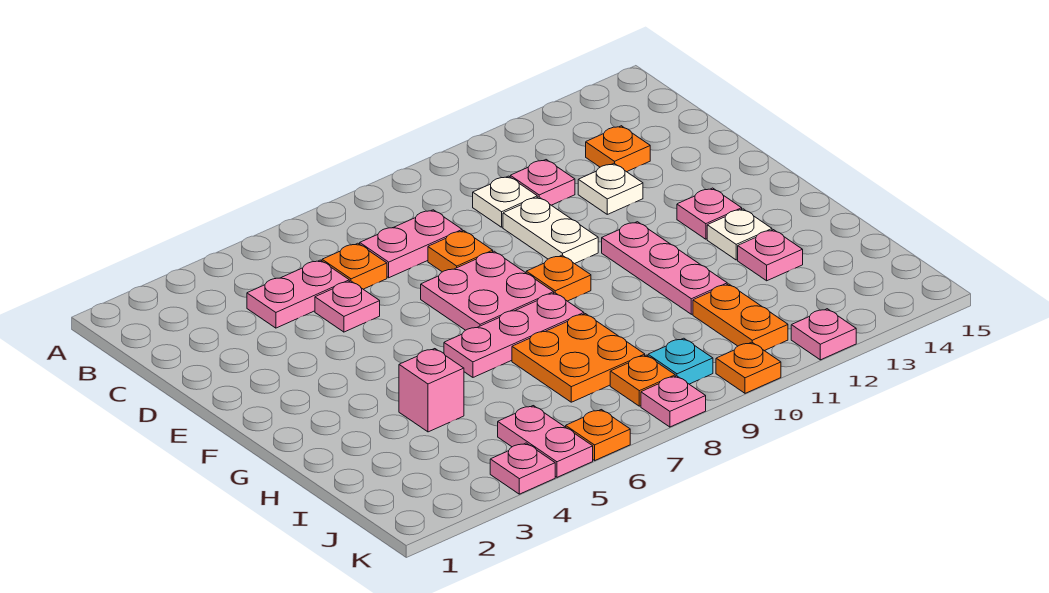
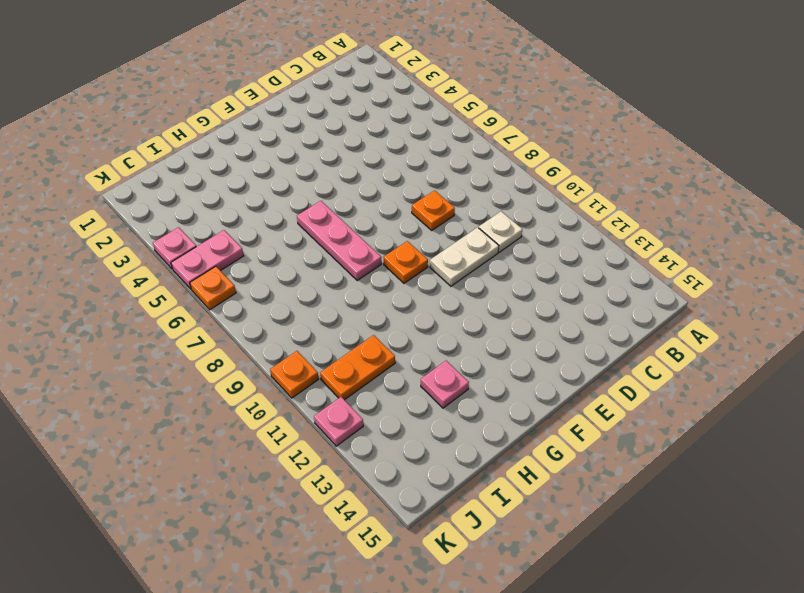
none -> pink plate C4:C5 level 1
none -> orange plate C6 level 1
none -> pink plate C7:C8 level 1

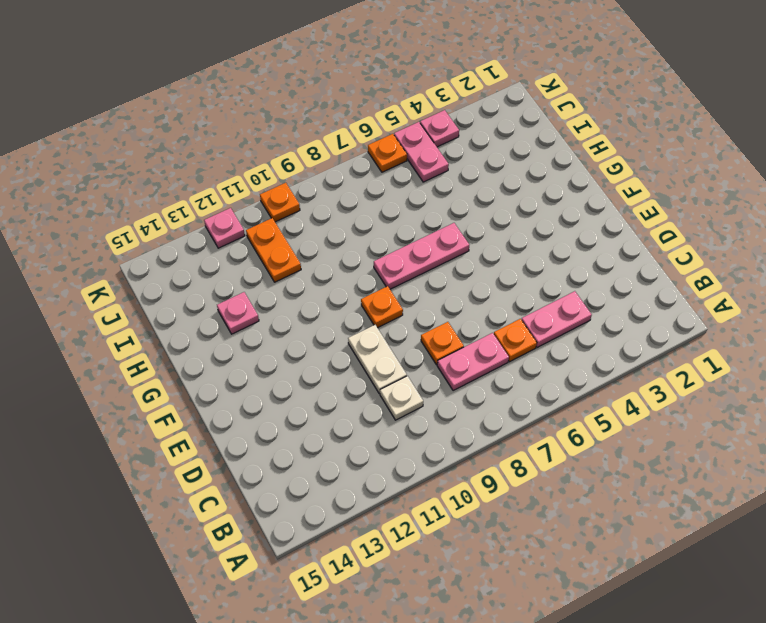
none -> pink plate C11 level 1
none -> orange plate C13 level 1
none -> pink plate D5 level 1

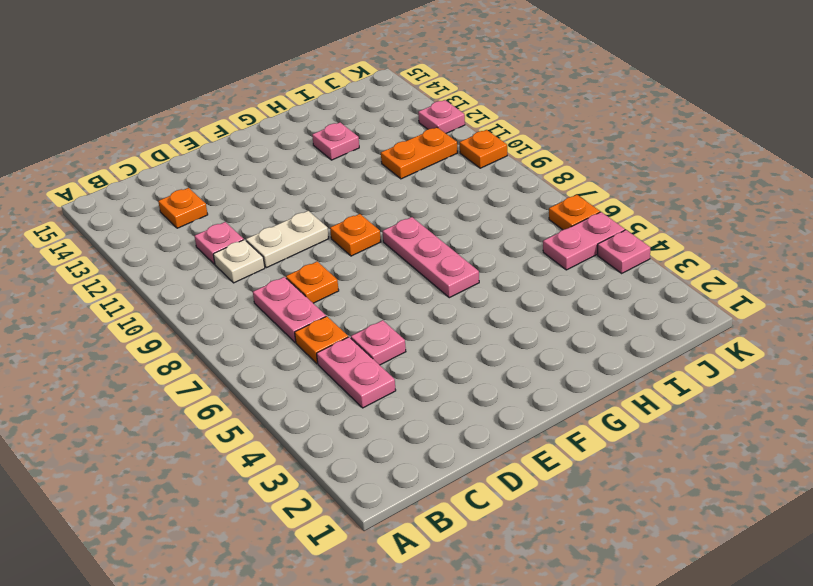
none -> white plate D12 level 1
none -> pink plate E7:F8 level 1
none -> pink plate F11:H11 level 1

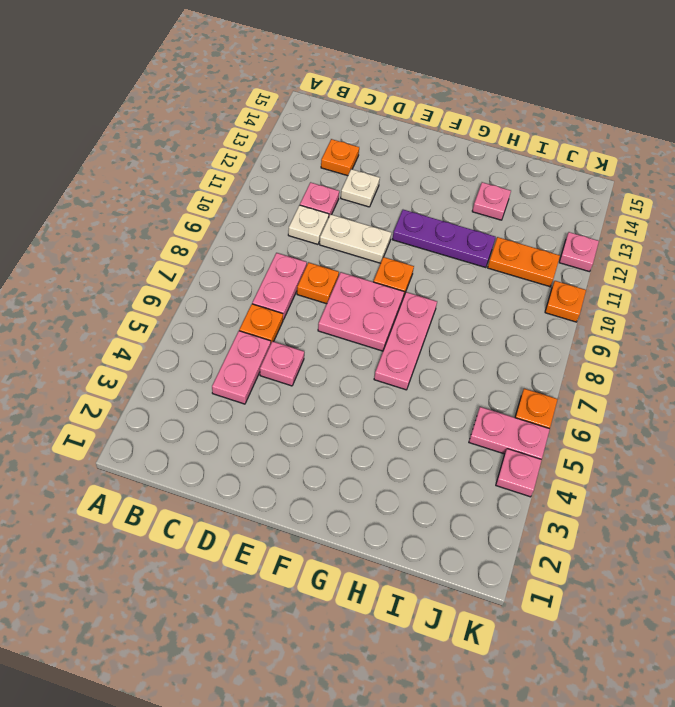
purple plate F11:H11 level 1 -> pink plate F11:H11 level 1
none -> pink plate F13 level 1
none -> white plate G13 level 1
none -> pink brick H4 level 1

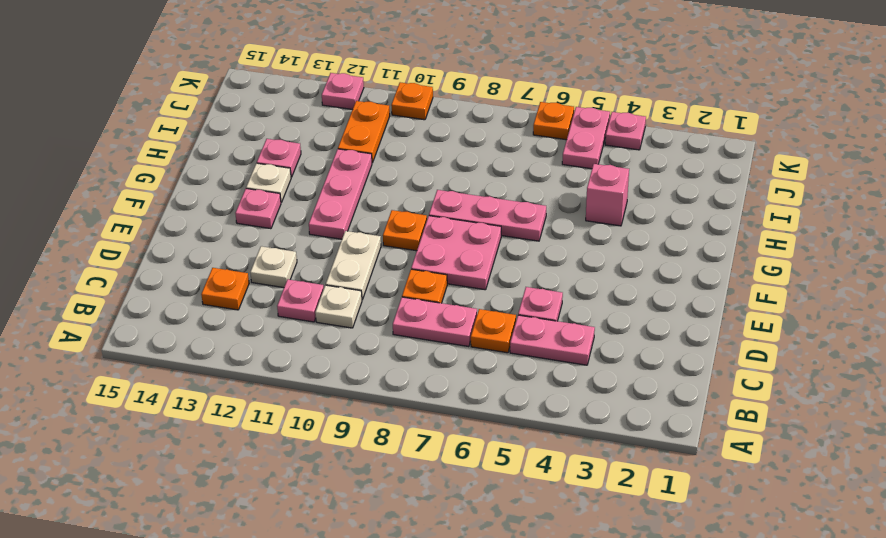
none -> orange plate H7:I8 level 1
none -> orange plate J8 level 1
none -> cyan plate J9 level 1

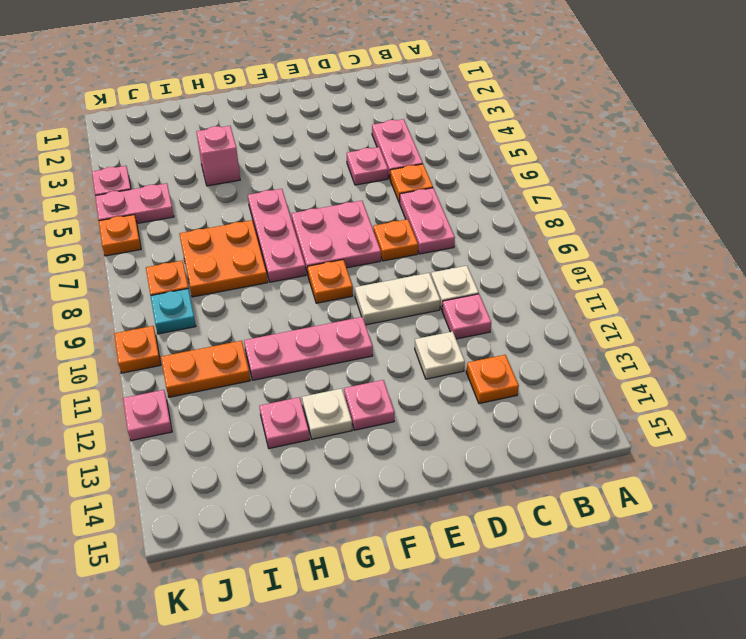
none -> pink plate K8 level 1

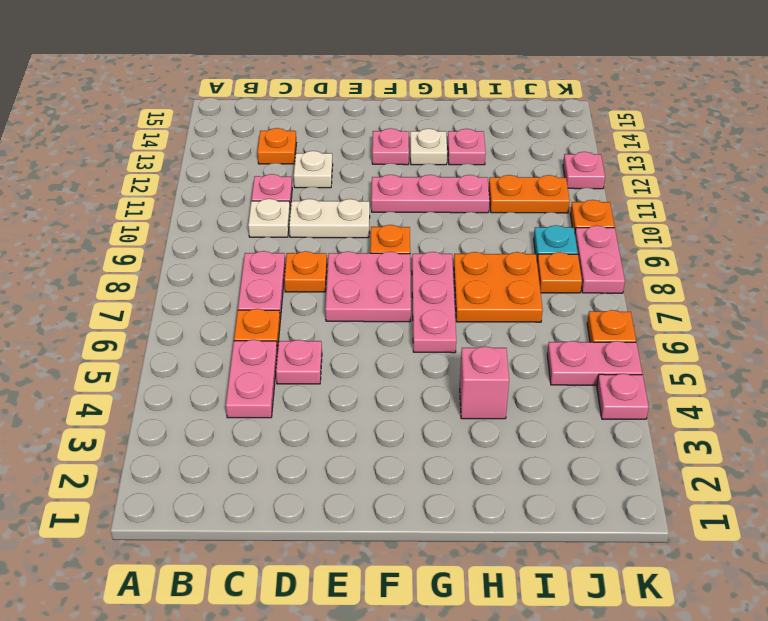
pink plate K8:K9 level 1 -> pink plate K8 level 1

